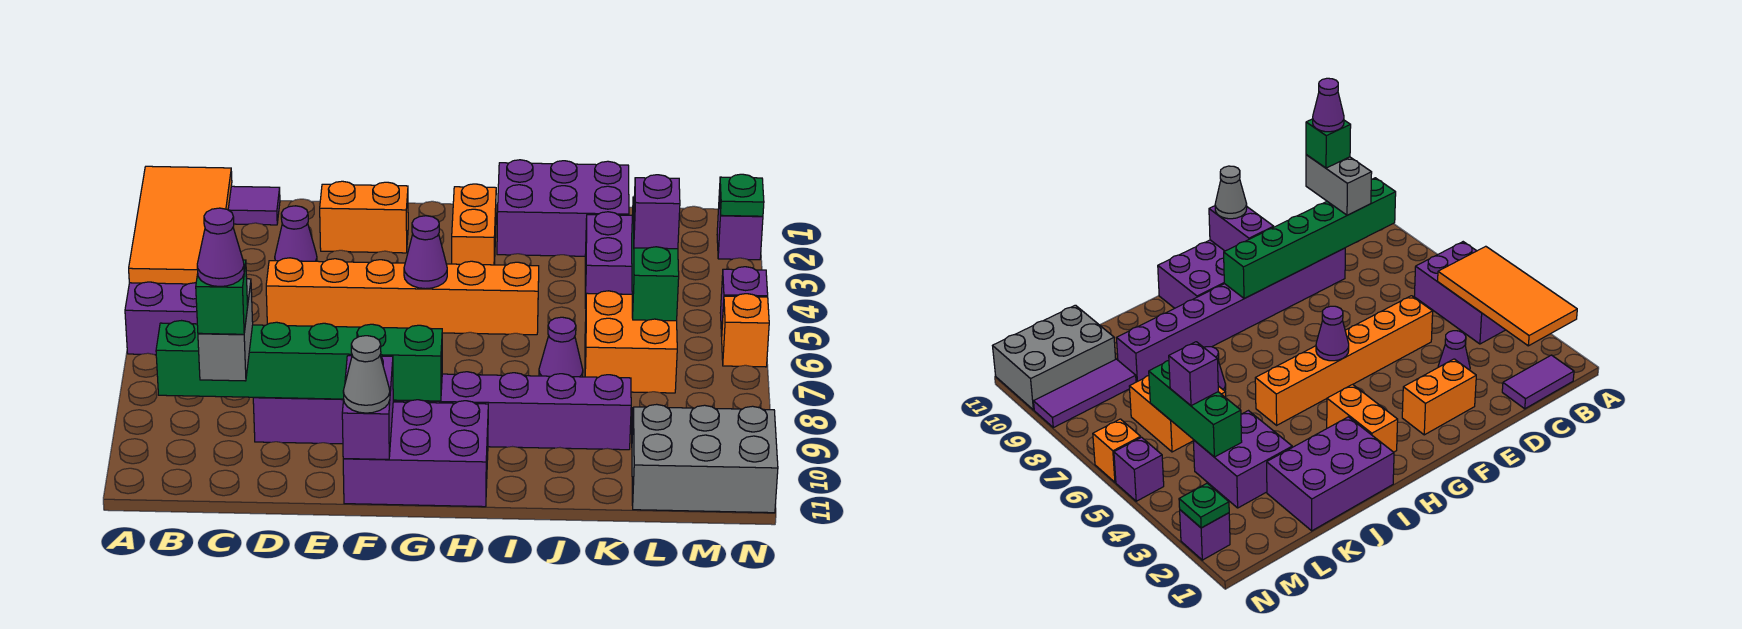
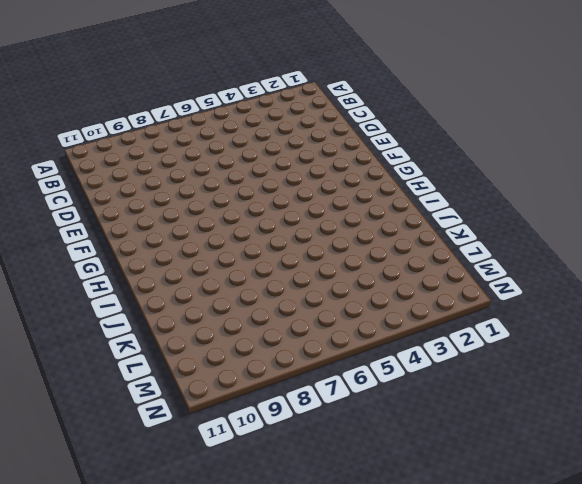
none -> purple brick A4:B6 level 1
none -> purple tile B1:C1 level 1
none -> purple cone D3 level 1

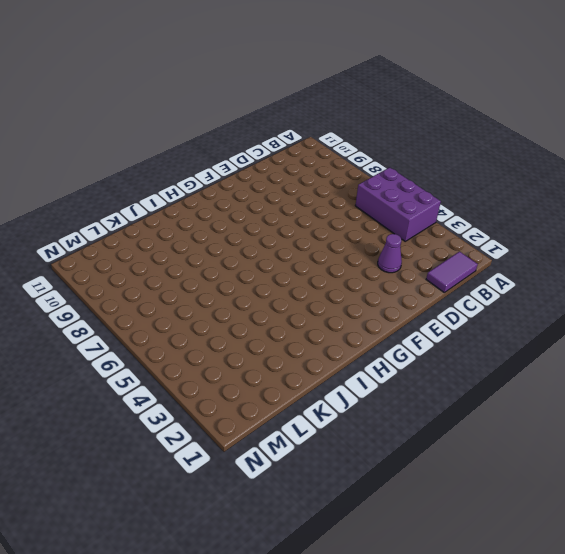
none -> orange brick D5:I5 level 1
none -> purple brick D9:K9 level 1
none -> orange brick E2:F2 level 1

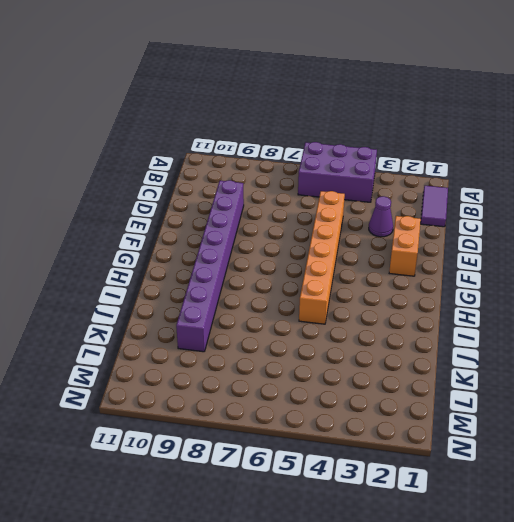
none -> purple brick F10:H11 level 1
none -> orange brick H2:H3 level 1
none -> purple brick I1:K2 level 1

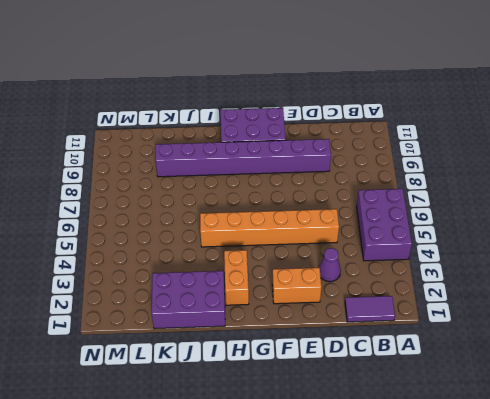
none -> purple cone J7 level 1
none -> purple brick K3:L4 level 1
none -> orange brick K6:L7 level 1

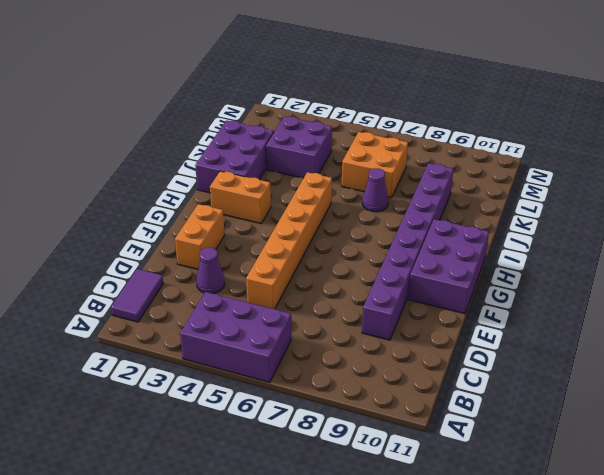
none -> purple tile L9:N9 level 1
none -> grey brick L10:N11 level 1
none -> purple brick N2 level 1

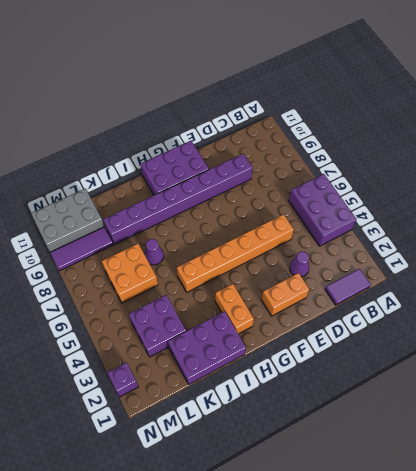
none -> purple brick N5 level 1
none -> orange brick N6 level 1
none -> orange tile A2:B5 level 2

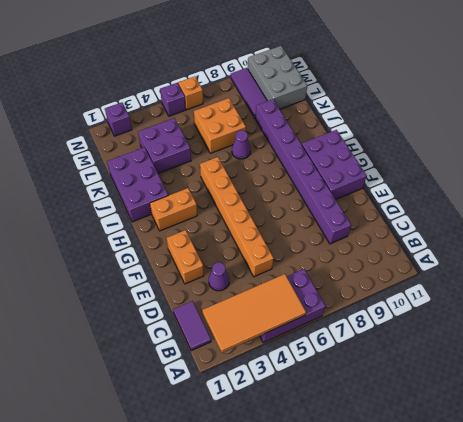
none -> green brick B9:G9 level 2
none -> purple brick F10:F11 level 2
none -> purple cone G5 level 2

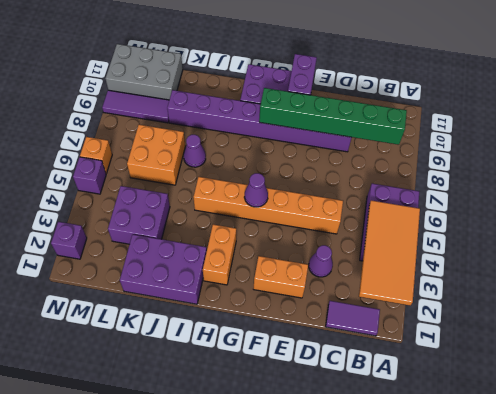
none -> green brick L4:L6 level 2
none -> green plate N2 level 2
none -> grey brick C9:C10 level 3

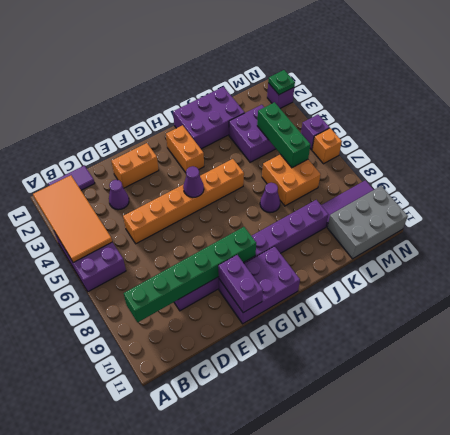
none -> grey brick C9:C10 level 3
none -> grey cone F11 level 3
none -> purple brick L5 level 3

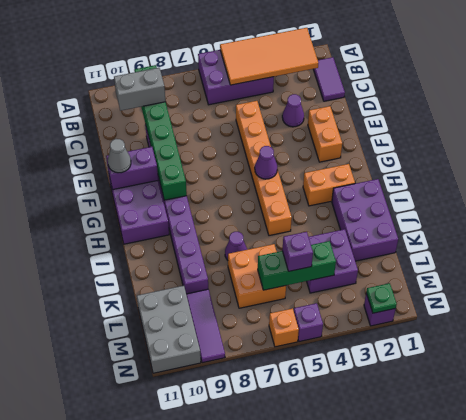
none -> green brick C10 level 4
none -> purple cone C10 level 5

